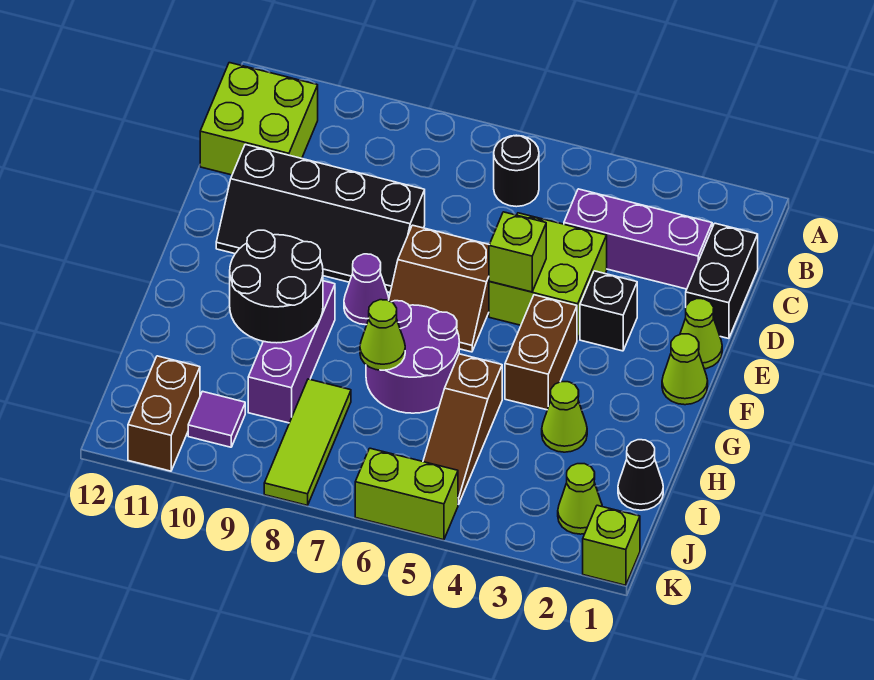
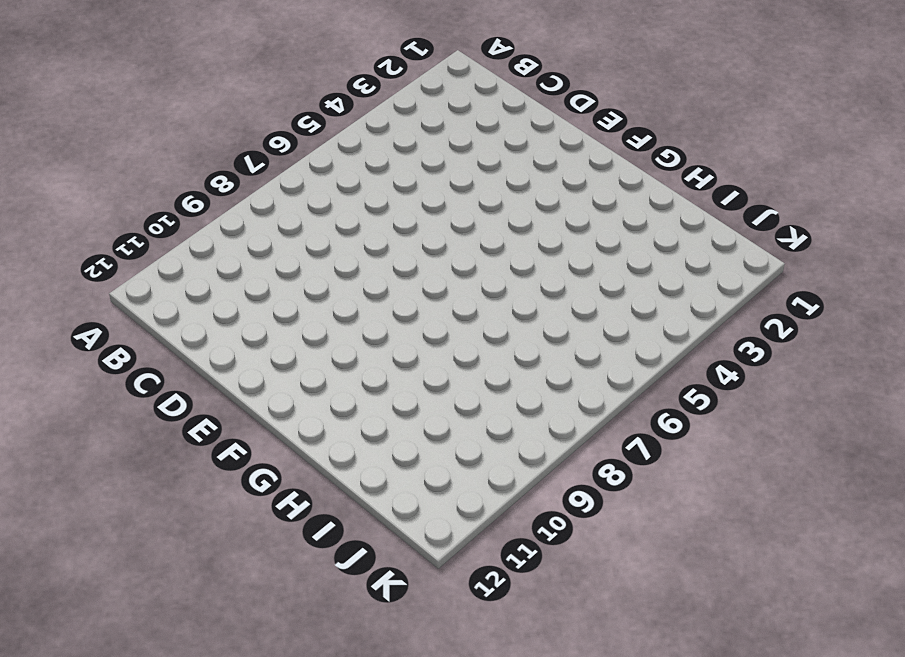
none -> black round brick B6 level 1
none -> lime brick B11:C12 level 1
none -> black brick C1:D1 level 1

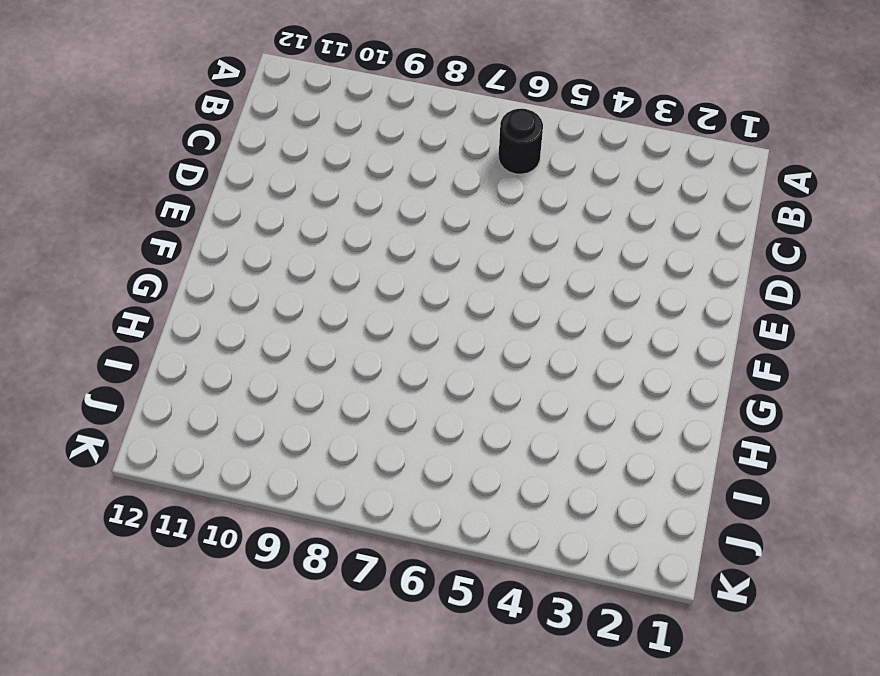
none -> lime brick B11:C12 level 1
none -> black brick C1:D1 level 1
none -> purple brick C2:C4 level 1

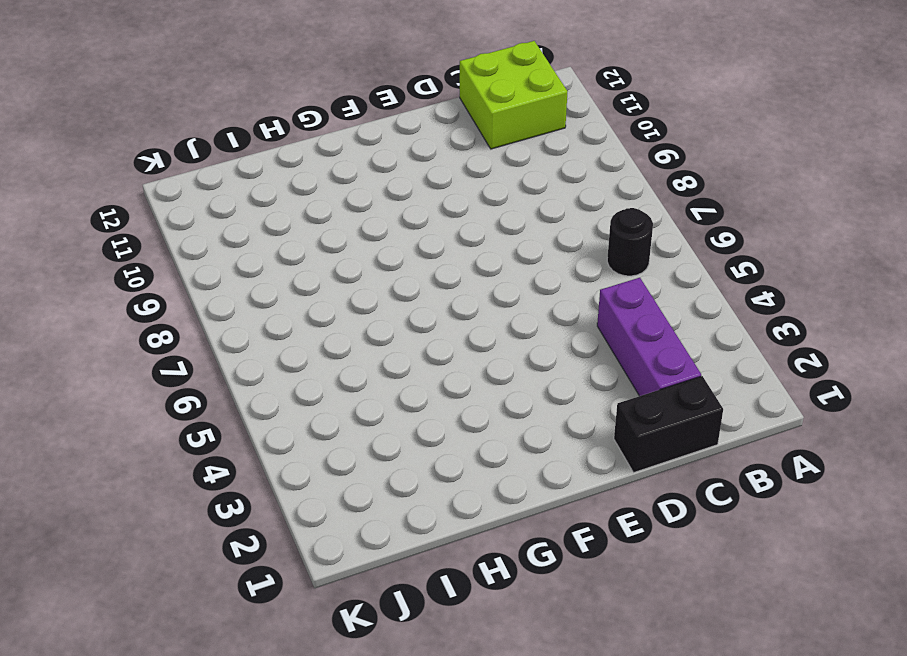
none -> lime brick D4:E5 level 1
none -> black slope D8:E11 level 1 top D
none -> lime cone E1 level 1

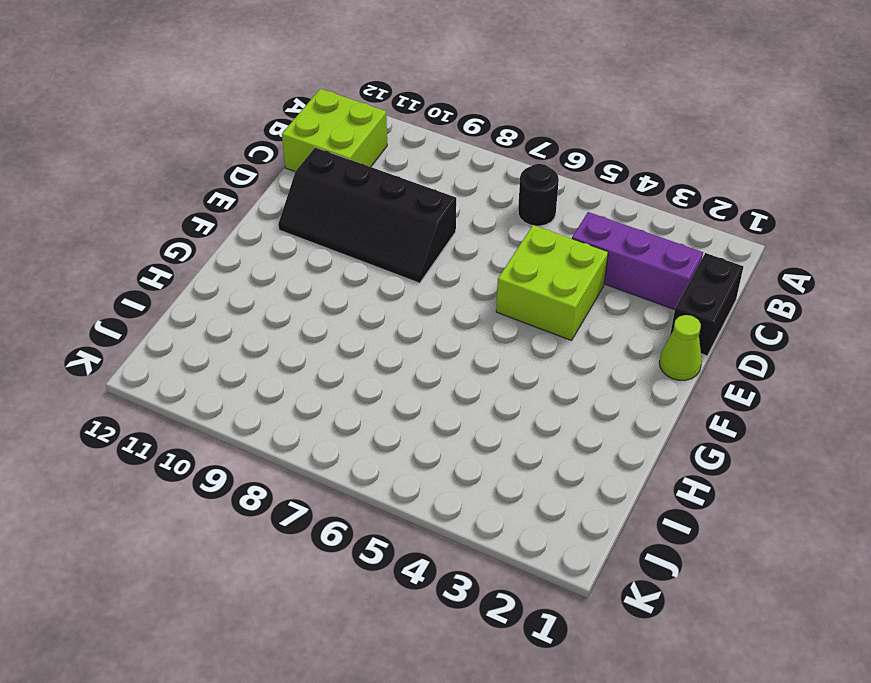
none -> black brick E3 level 1
none -> brown slope E6:F7 level 1 top E
none -> lime cone F1 level 1

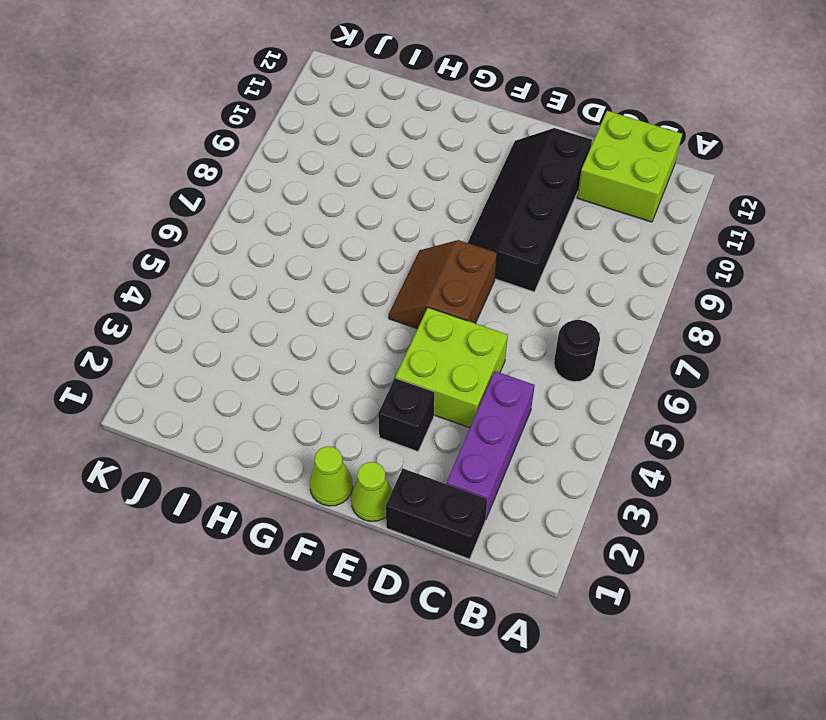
none -> brown brick F4:G4 level 1
none -> purple cone F8 level 1
none -> purple round brick G6:H7 level 1

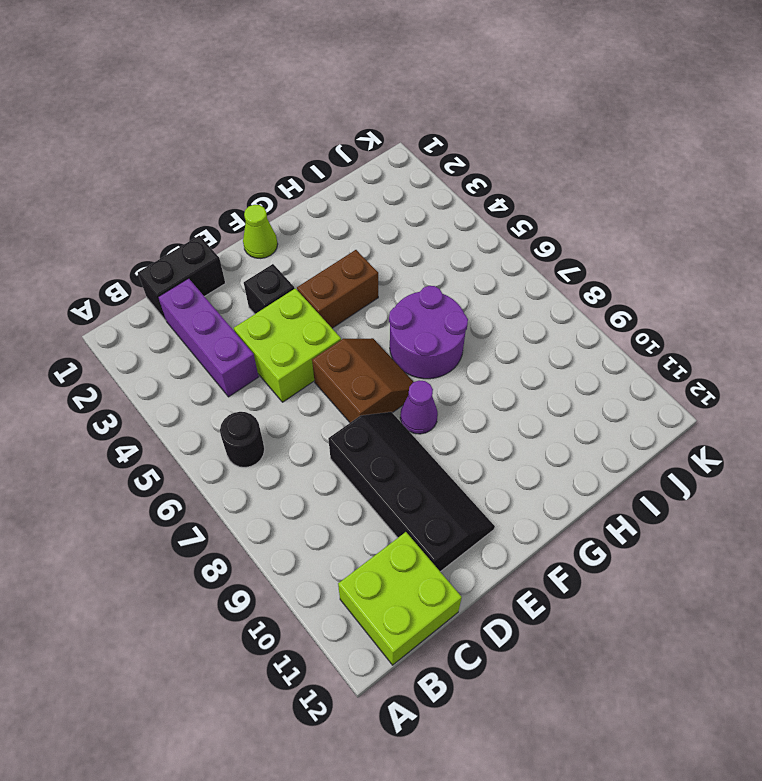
none -> lime cone E1 level 1
none -> purple brick G9:I9 level 1
none -> lime cone H3 level 1

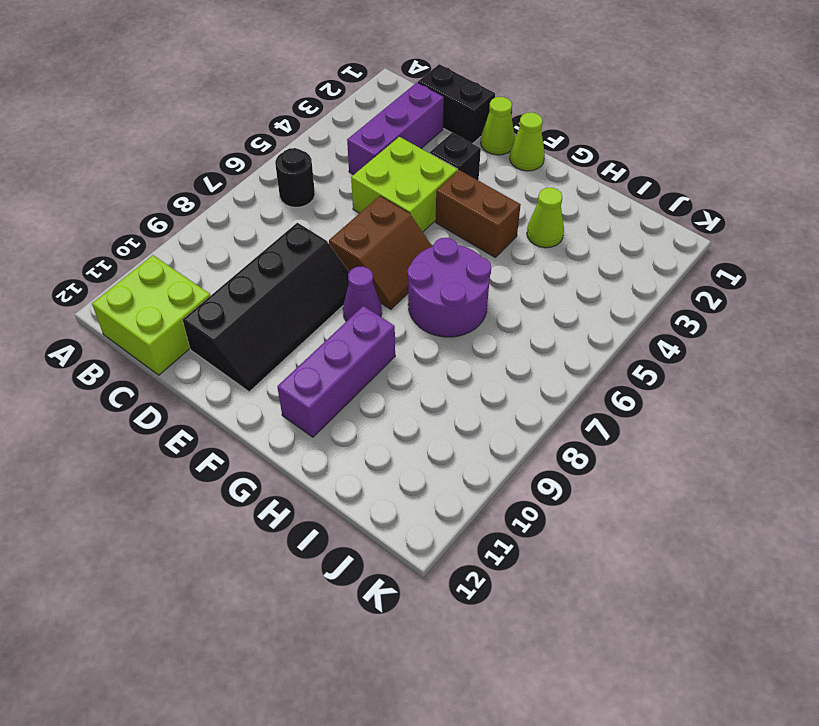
purple brick G9:G11 level 1 -> purple brick G9:I9 level 1
none -> brown slope H5:J5 level 1 top H
none -> black cone I1 level 1
none -> lime tile I8:K8 level 1

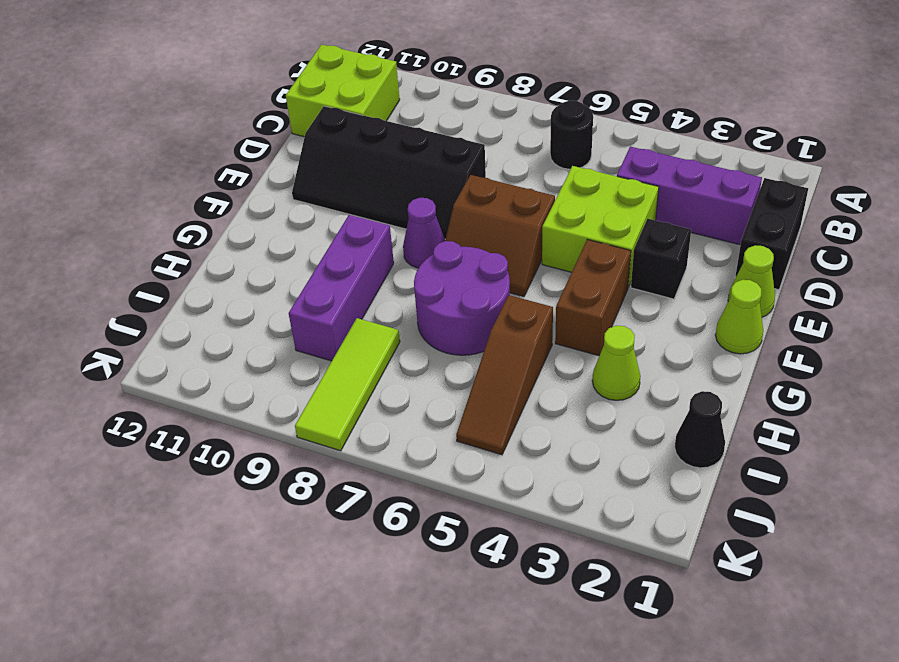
none -> lime cone J2 level 1
none -> purple tile J10 level 1
none -> brown brick J11:K11 level 1

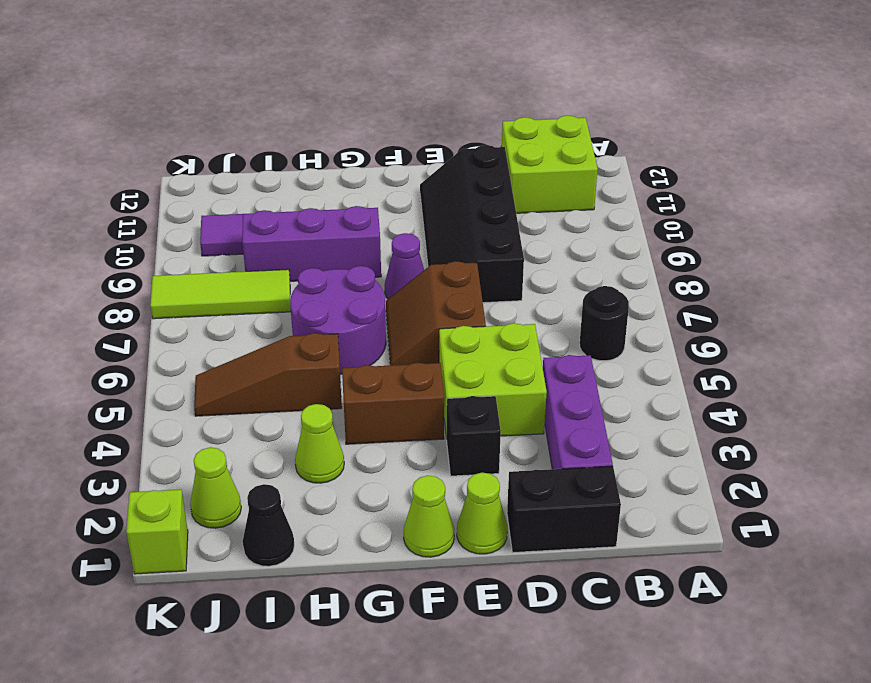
none -> brown brick J11:K11 level 1
none -> lime brick K5:K6 level 1
none -> lime brick E5 level 2

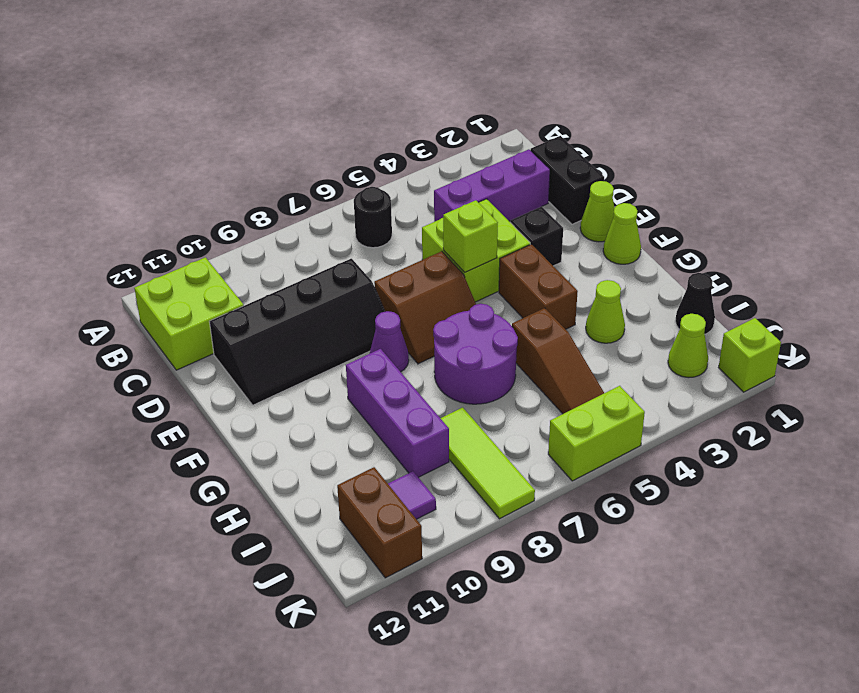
none -> black round brick G9:H10 level 2
none -> lime cone H7 level 2

